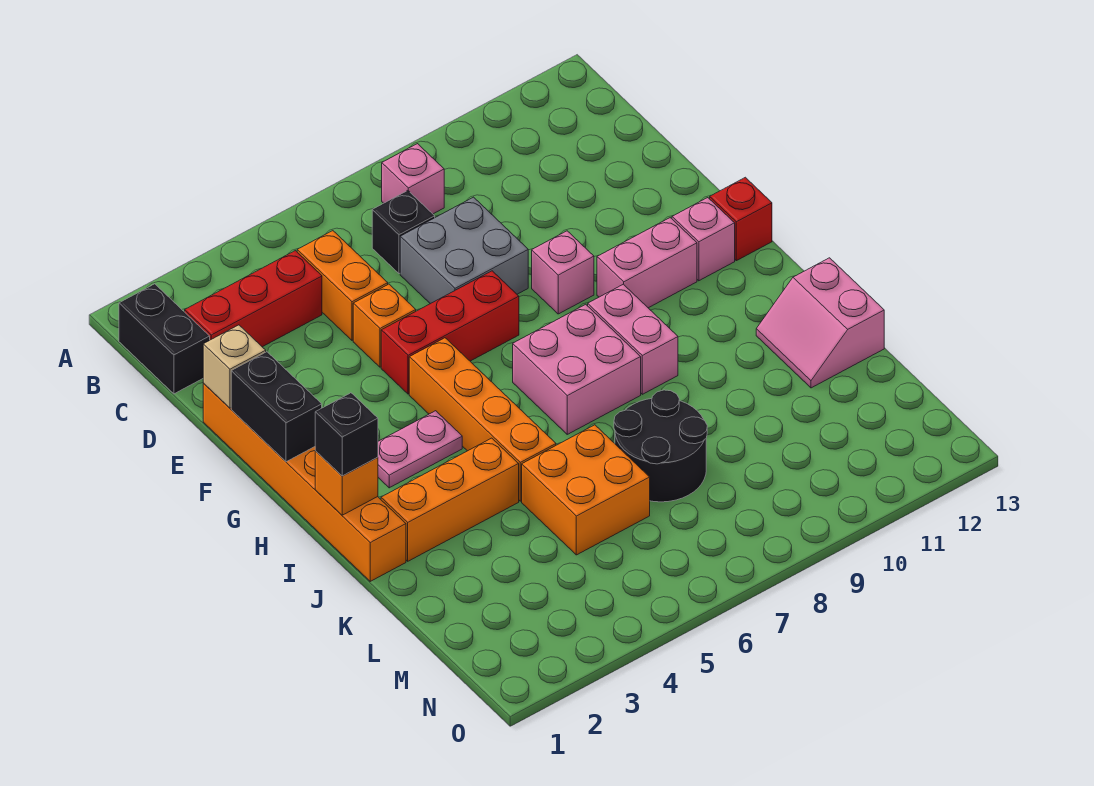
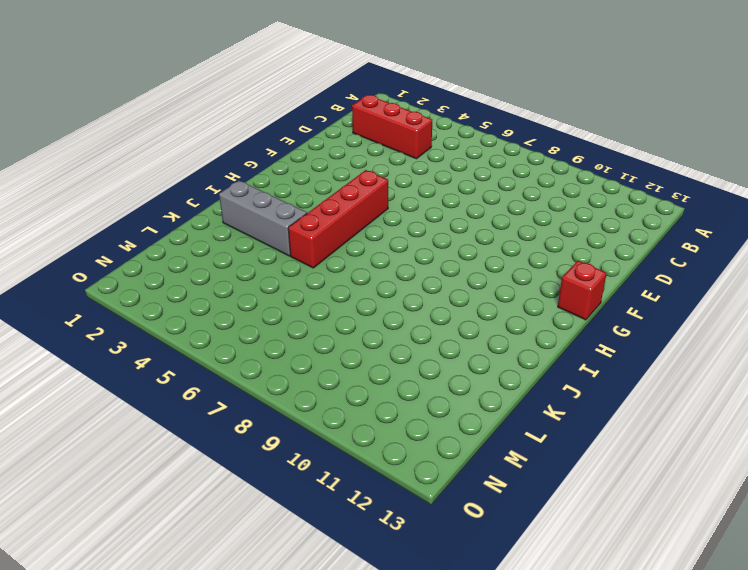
red brick G5:J5 level 1 -> orange brick G5:J5 level 1
grey brick J2:J4 level 1 -> orange brick J2:J4 level 1
none -> black brick B1:C1 level 1
none -> pink brick B8 level 1
none -> orange brick C5:D5 level 1

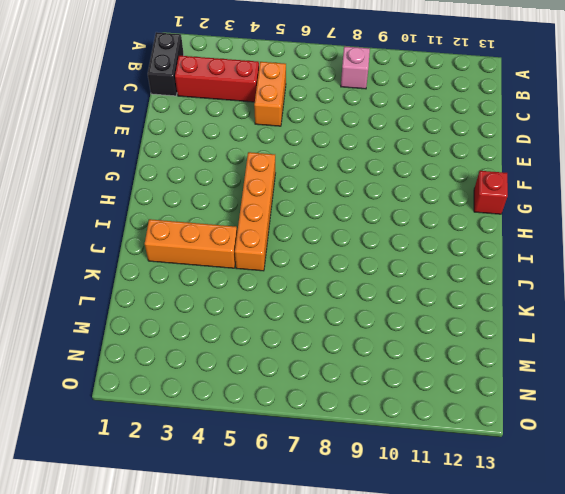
none -> black brick C7 level 1
none -> grey brick D7:E8 level 1
none -> orange brick E1:J1 level 1

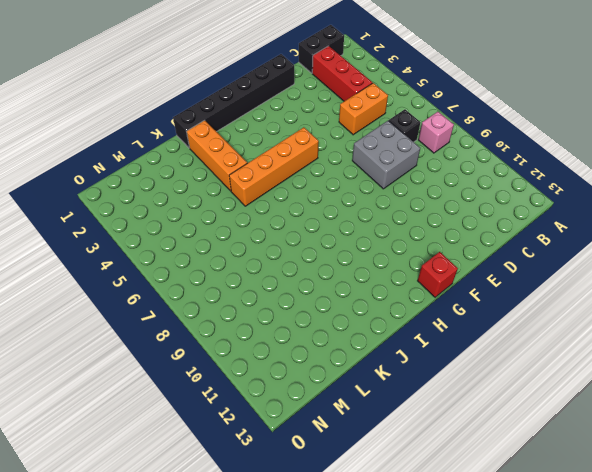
black brick E1:J1 level 1 -> orange brick E1:J1 level 1
none -> orange brick E5 level 1
none -> red brick F5:F7 level 1
none -> pink brick F9 level 1

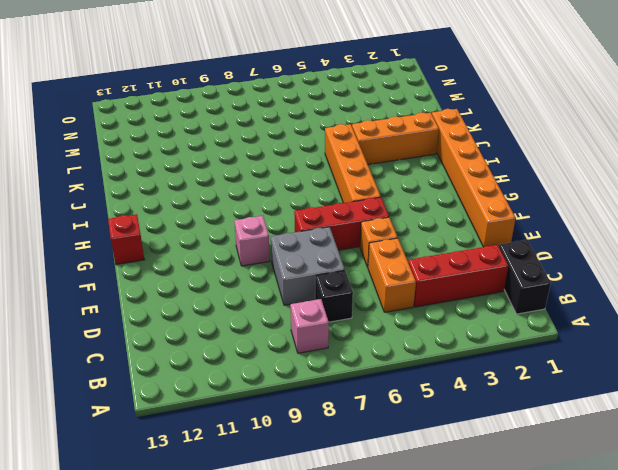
none -> pink brick G10:G11 level 1
none -> pink brick G12 level 1
none -> pink plate H3:H4 level 1

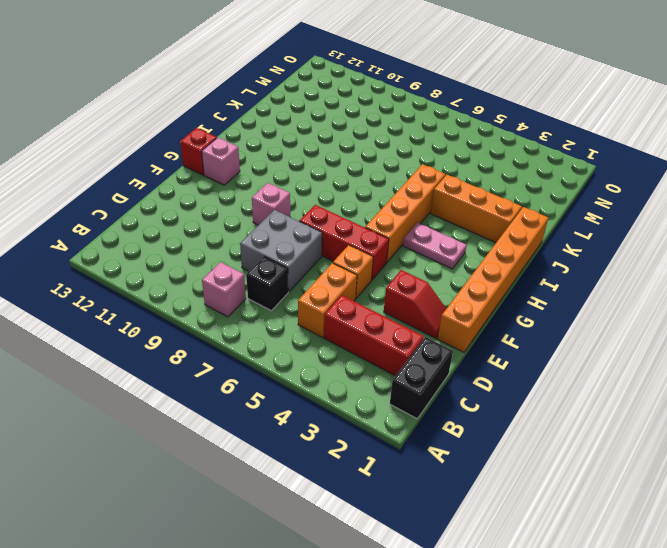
red slope E2:E3 level 1 top 3 -> none
none -> pink brick G10:G11 level 1
none -> pink brick H7:I8 level 1
none -> pink brick H9:I9 level 1

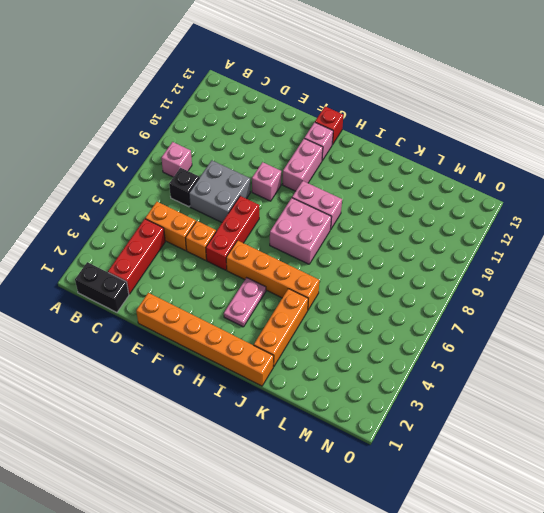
none -> pink slope J12:K13 level 1 top 13
none -> orange brick K5:L6 level 1
none -> black round brick K7:L8 level 1

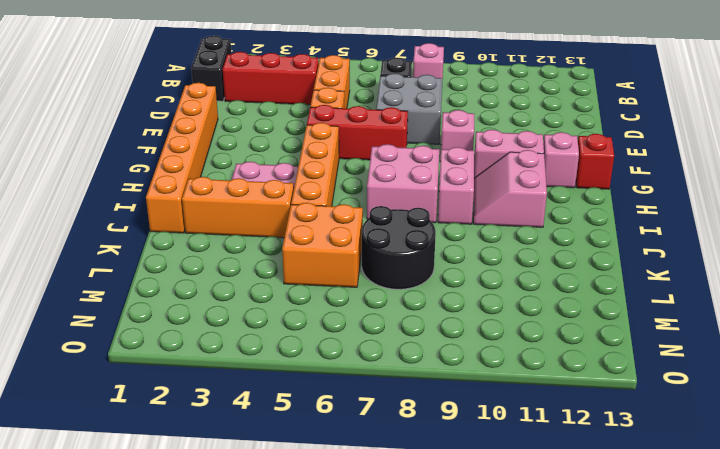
pink slope H10:I11 level 1 top 11 -> pink slope J12:K13 level 1 top 13
none -> tan brick E1 level 2
none -> black brick F1:G1 level 2
none -> orange brick I1 level 2

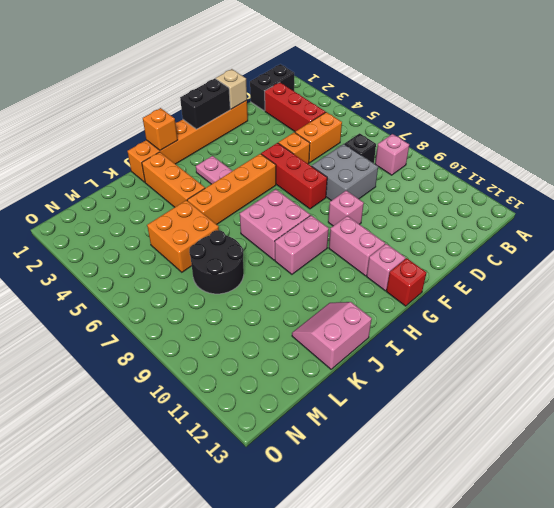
none -> black brick I1 level 3

